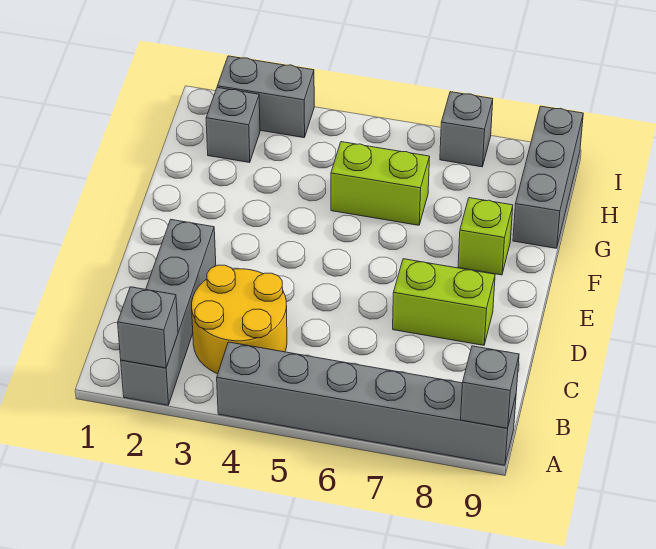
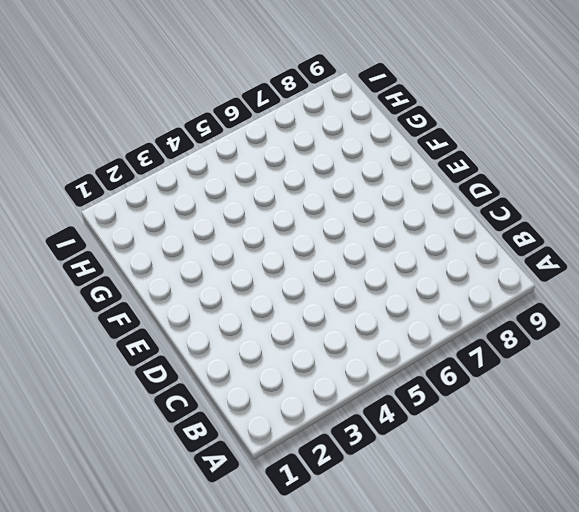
none -> grey brick A2:D2 level 1
none -> grey brick A4:A9 level 1
none -> yellow round brick B3:C4 level 1

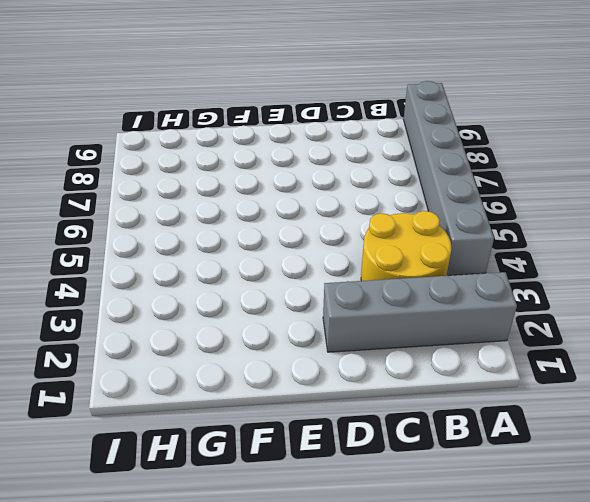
none -> lime brick D7:D8 level 1
none -> lime brick F8 level 1
none -> lime brick G5:G6 level 1

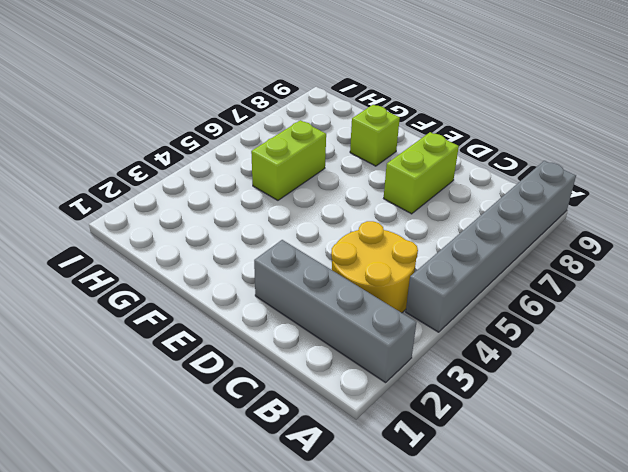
none -> grey brick G9:I9 level 1
none -> grey brick H2 level 1
none -> grey brick I2:I3 level 1

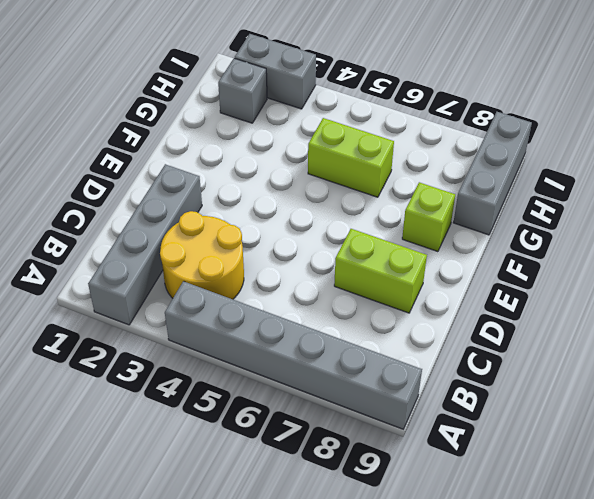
none -> grey brick I7 level 1
none -> grey brick A2 level 2
none -> grey brick A9 level 2

